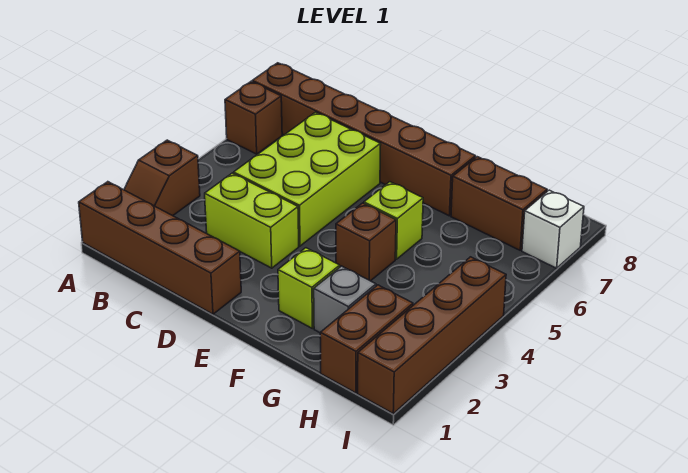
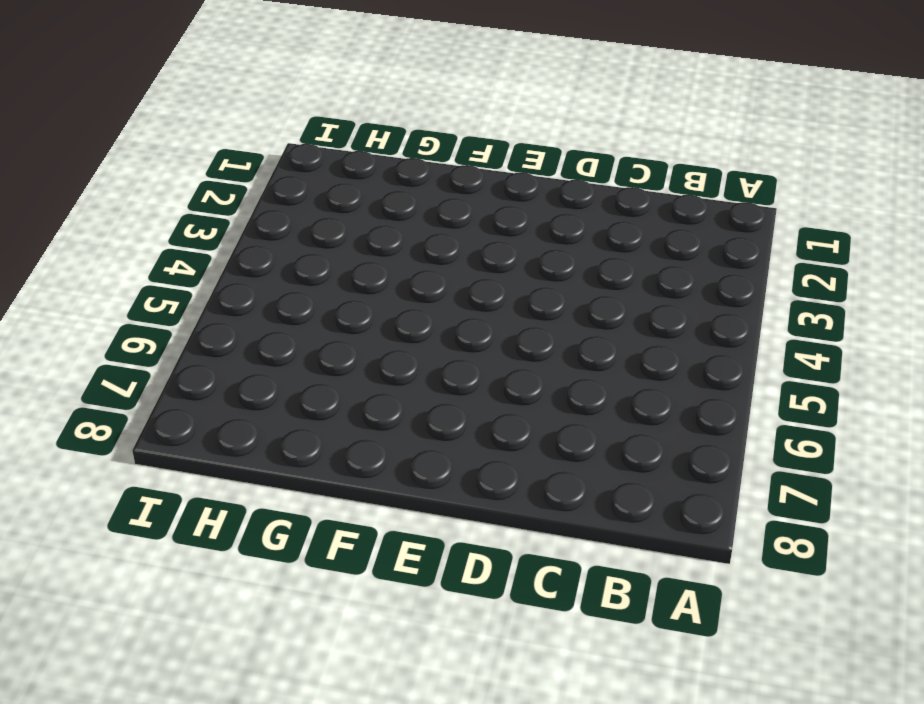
none -> brown brick A1:D1 level 1
none -> brown slope A2:A3 level 1 top 3
none -> brown brick A6 level 1

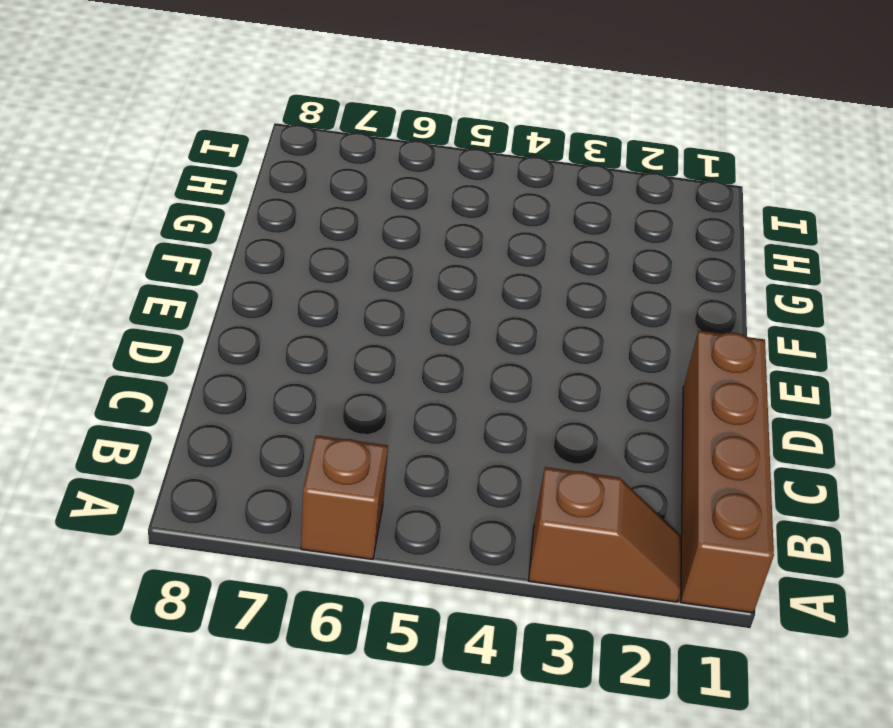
none -> brown brick A7:F7 level 1
none -> lime brick C3:D3 level 1
none -> lime brick C4:D6 level 1

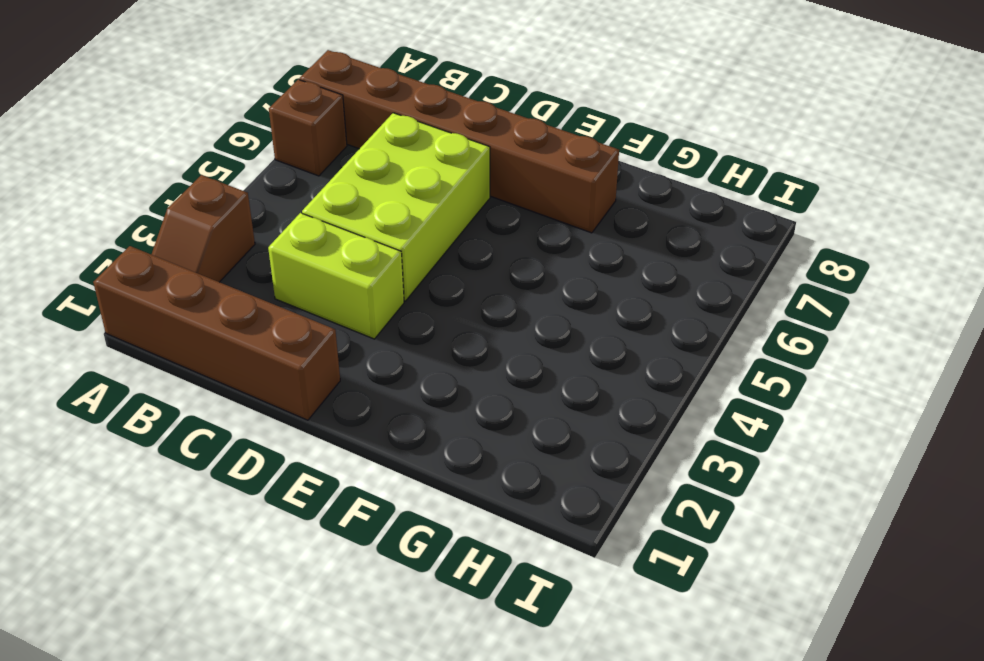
none -> lime brick F2 level 1
none -> brown brick F4 level 1
none -> lime brick F5 level 1

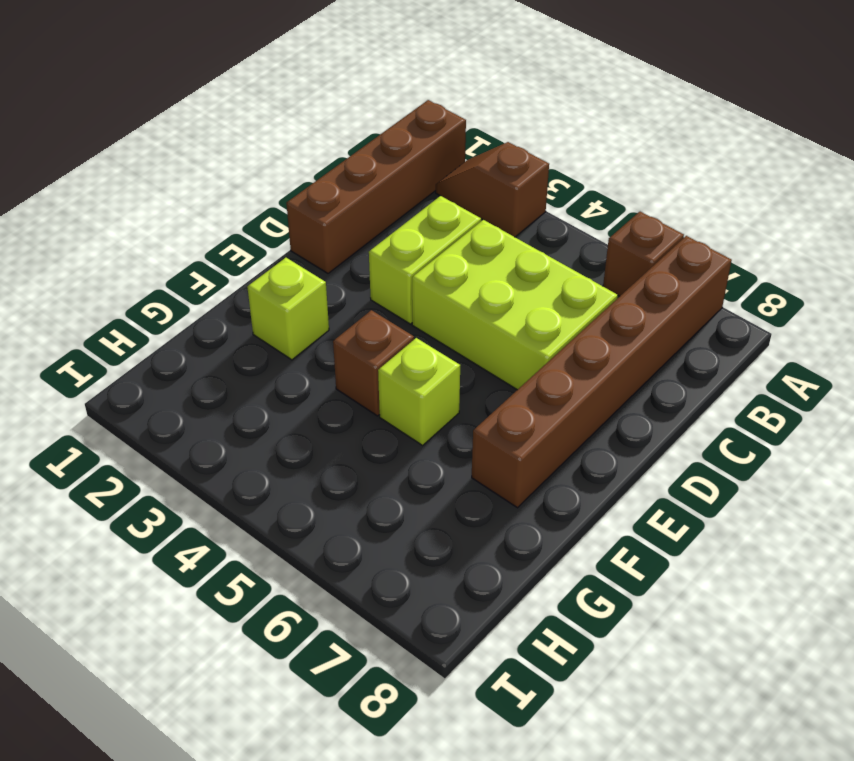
none -> grey brick G2 level 1
none -> brown brick G7:H7 level 1
none -> brown brick H1:H2 level 1

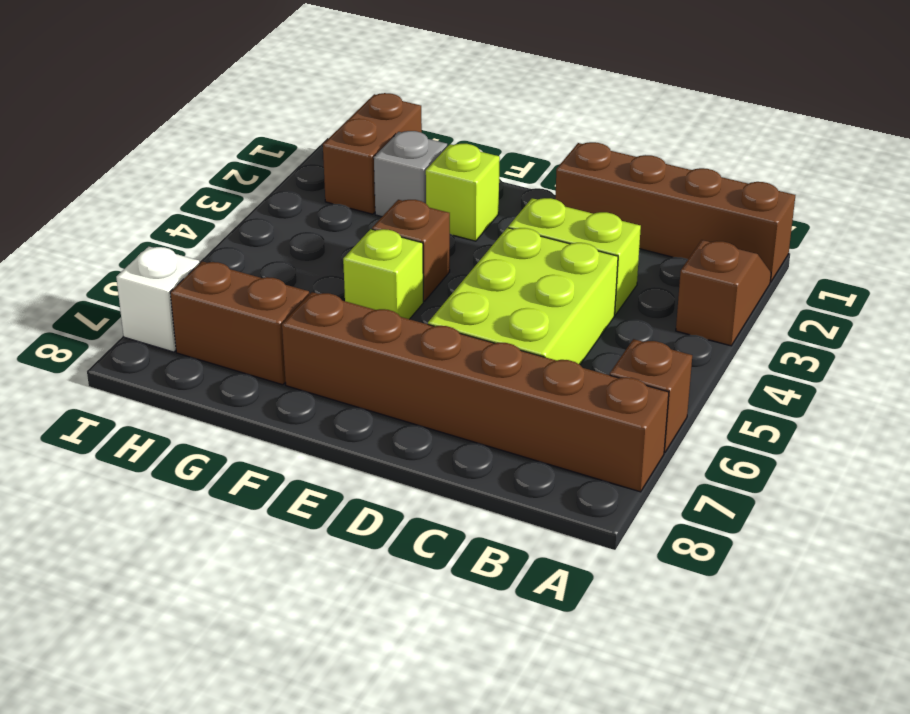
none -> brown brick I1:I4 level 1

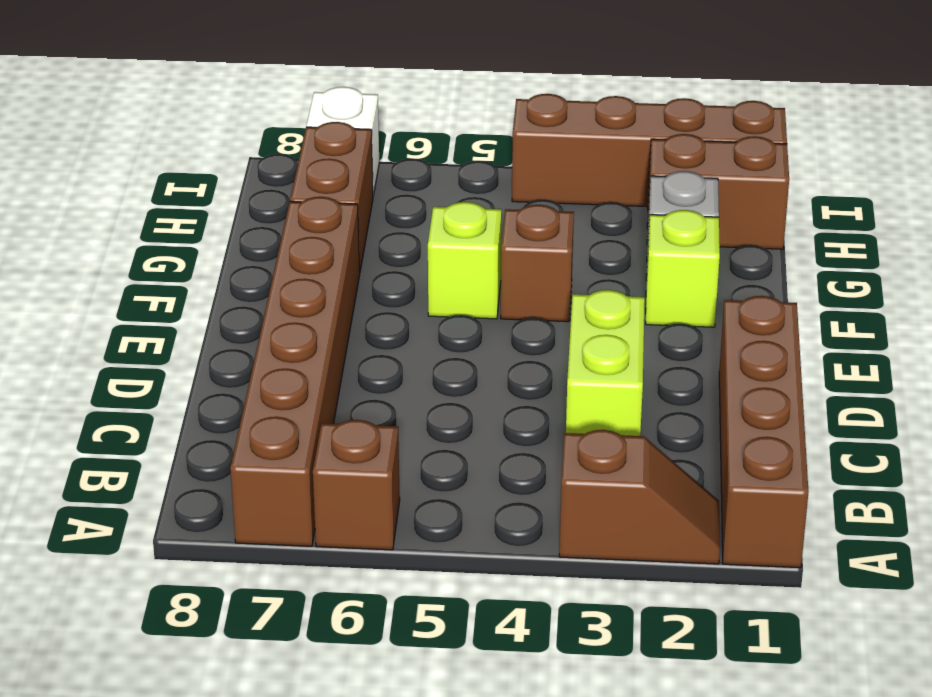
none -> lime brick C4:D6 level 1

